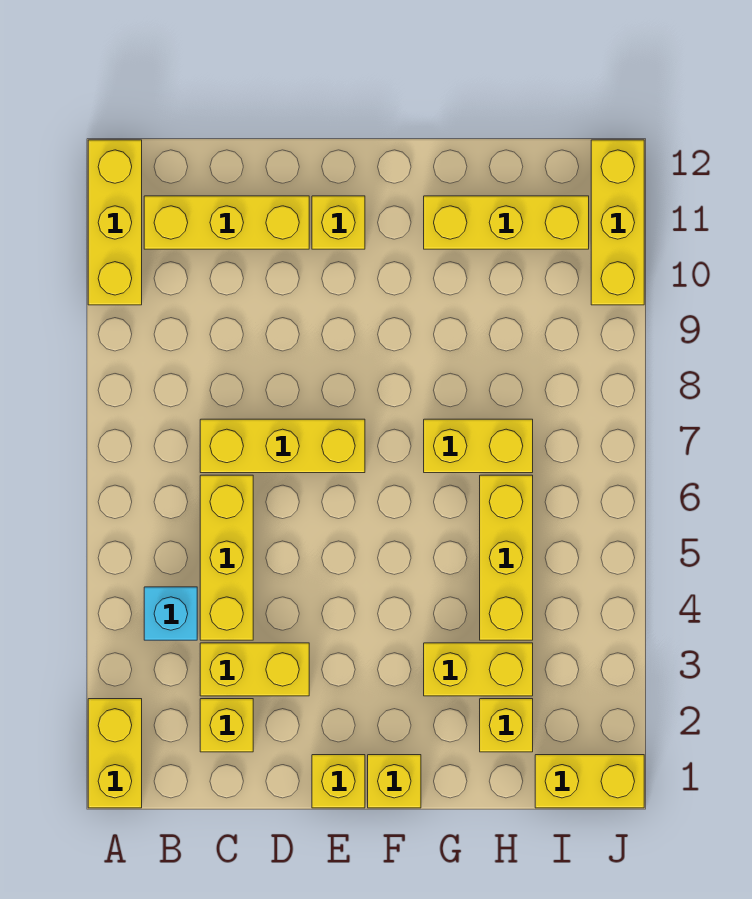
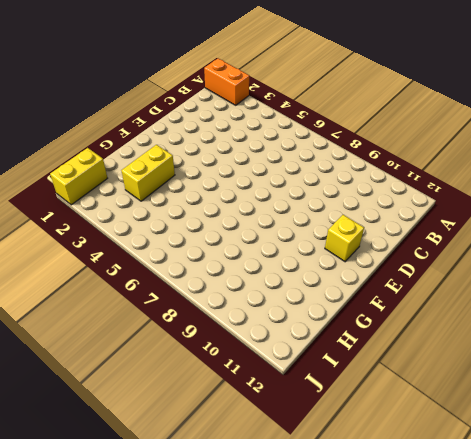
orange brick A1:A2 level 1 -> yellow brick A1:A2 level 1
none -> yellow brick A10:A12 level 1
none -> cyan brick B4 level 1
none -> yellow brick B11:D11 level 1

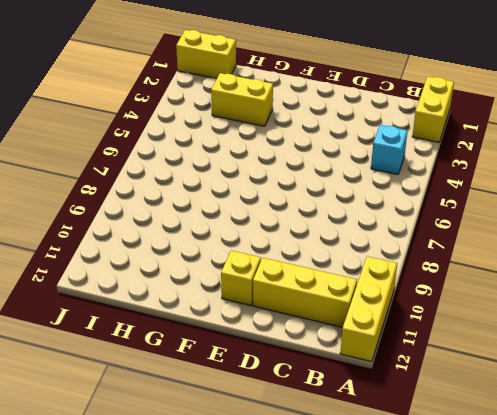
none -> yellow brick C2 level 1
none -> yellow brick C3:D3 level 1
none -> yellow brick C4:C6 level 1

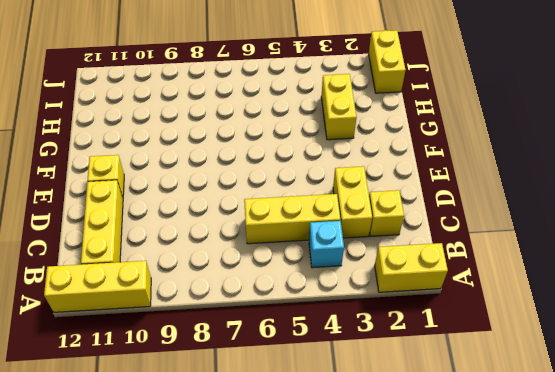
none -> yellow brick C7:E7 level 1
none -> yellow brick E1 level 1
none -> yellow brick F1 level 1

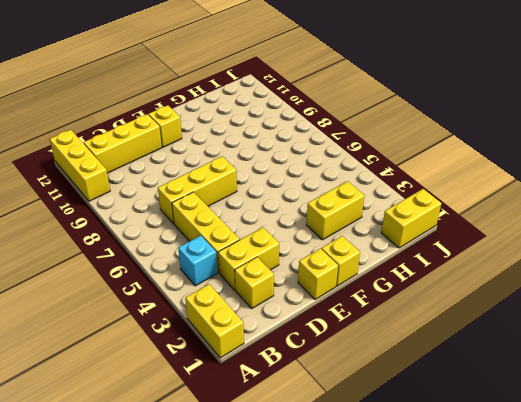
none -> yellow brick G7:H7 level 1
none -> yellow brick G11:I11 level 1
none -> yellow brick H2 level 1

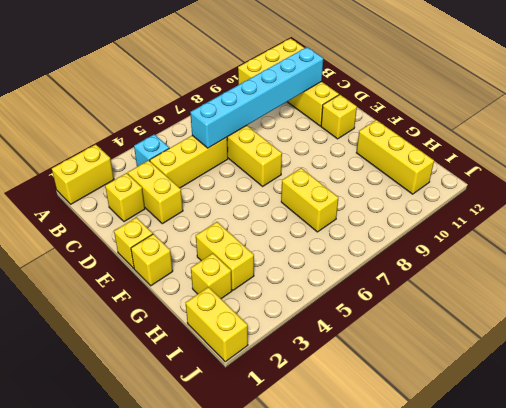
cyan brick C6:C11 level 2 -> none
none -> yellow brick H4:H6 level 1
none -> yellow brick J10:J12 level 1

